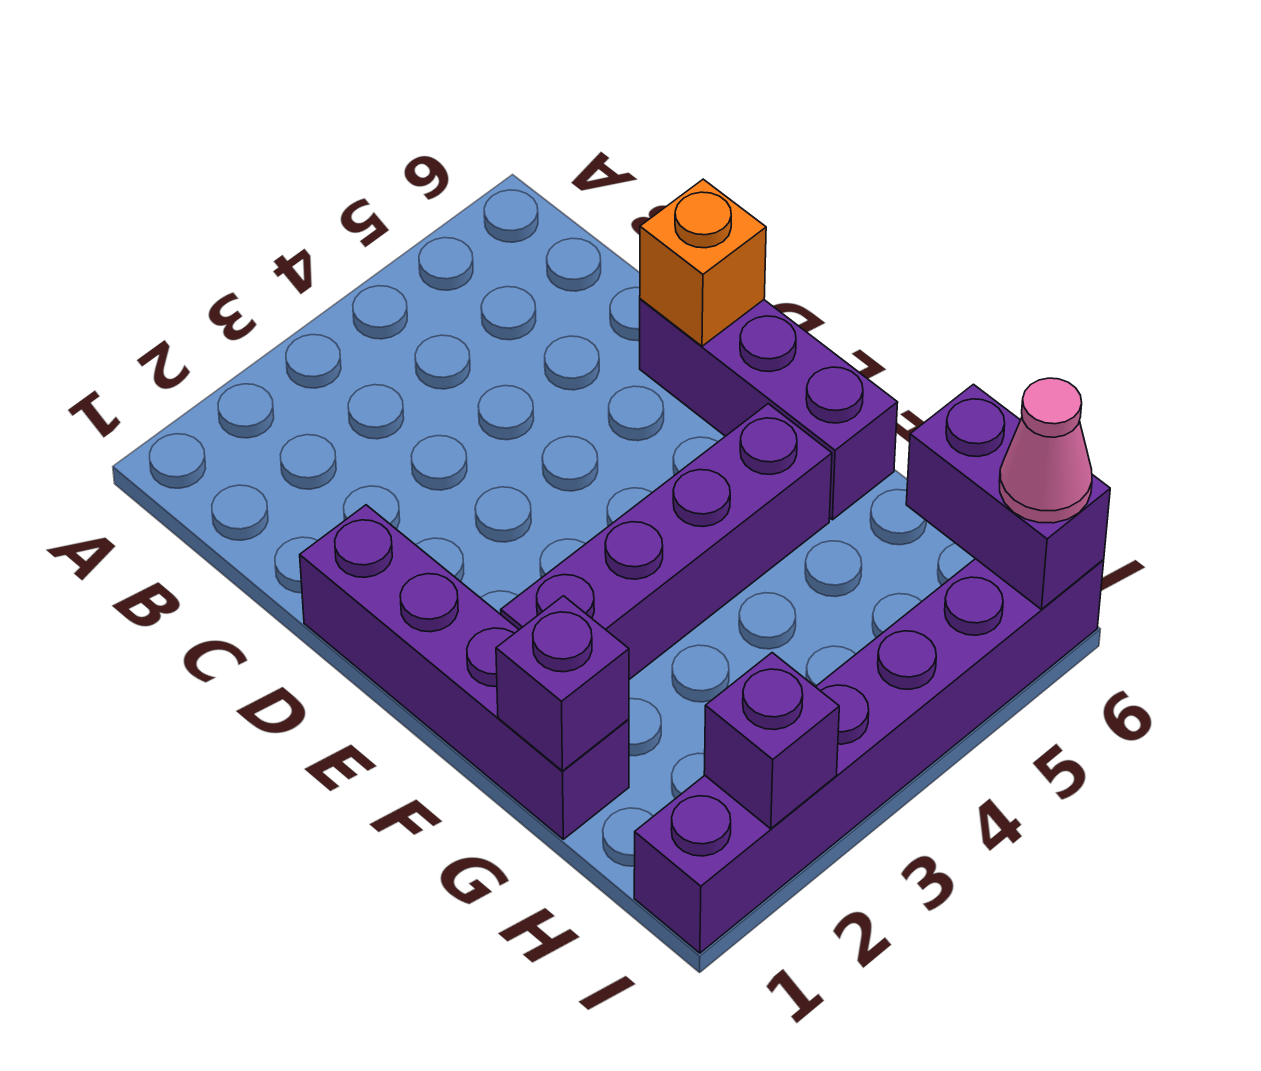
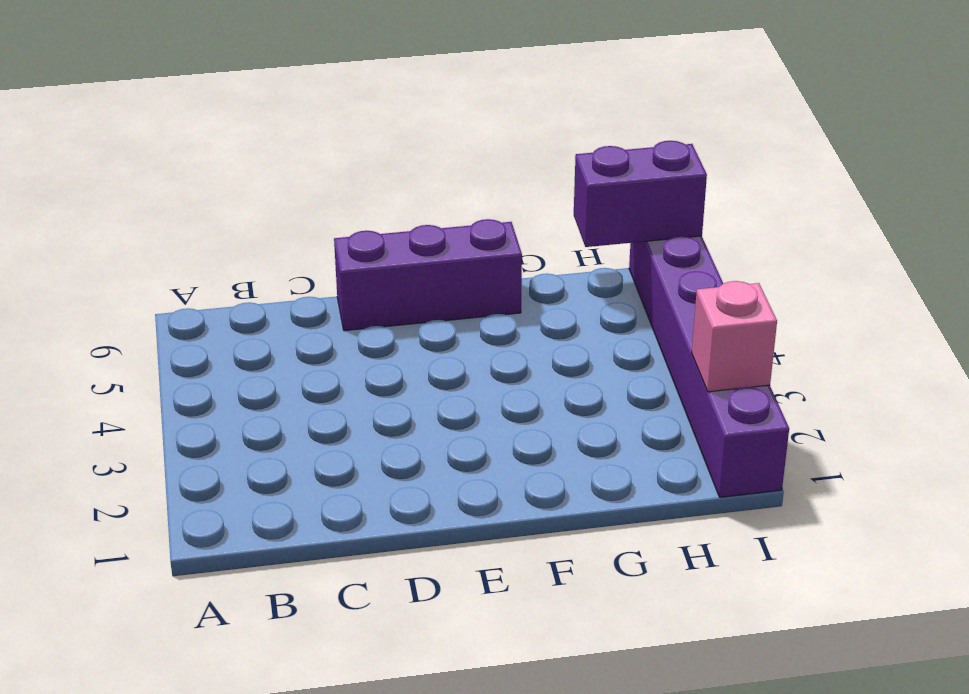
pink brick I2 level 2 -> purple brick I2 level 2
none -> purple brick D1:G1 level 1
none -> purple brick F2:F5 level 1

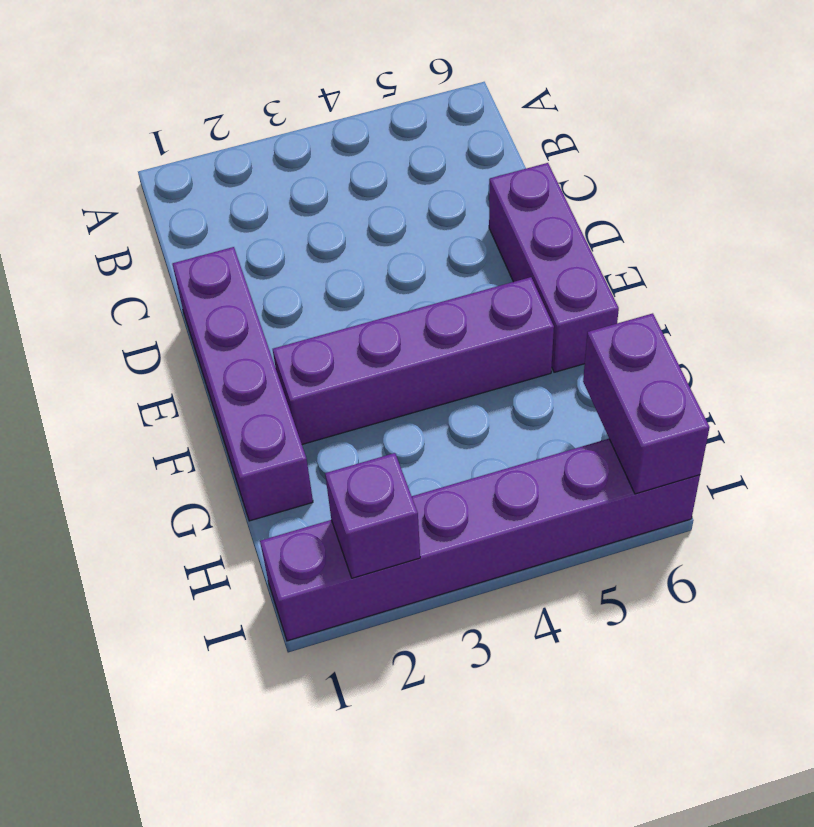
none -> orange brick D6 level 2
none -> purple brick G1 level 2

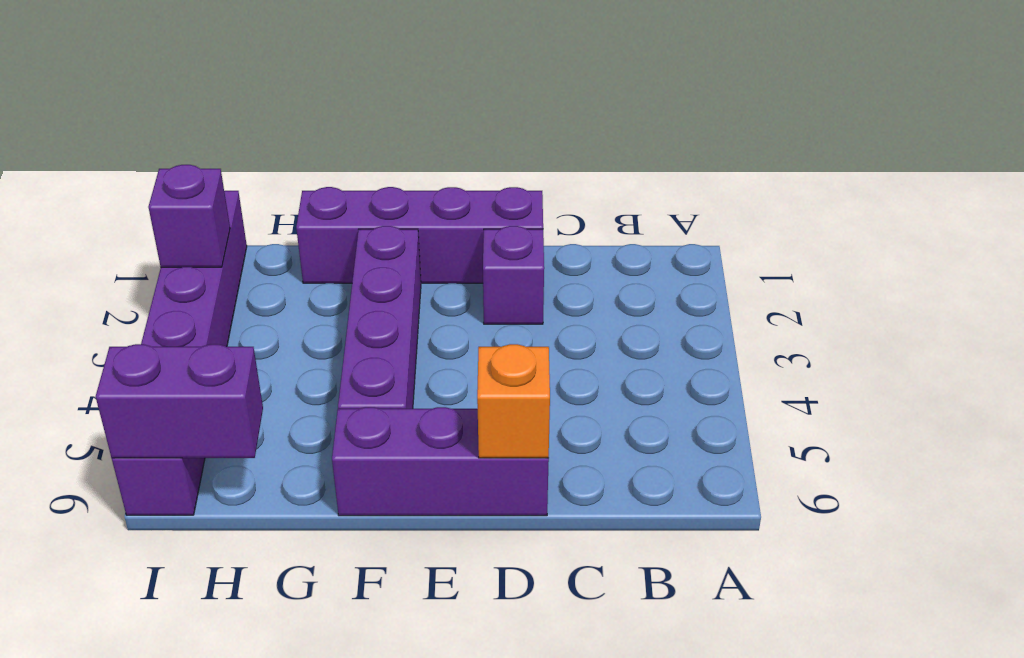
purple brick D2 level 1 -> purple brick G1 level 2
none -> pink cone I6 level 3

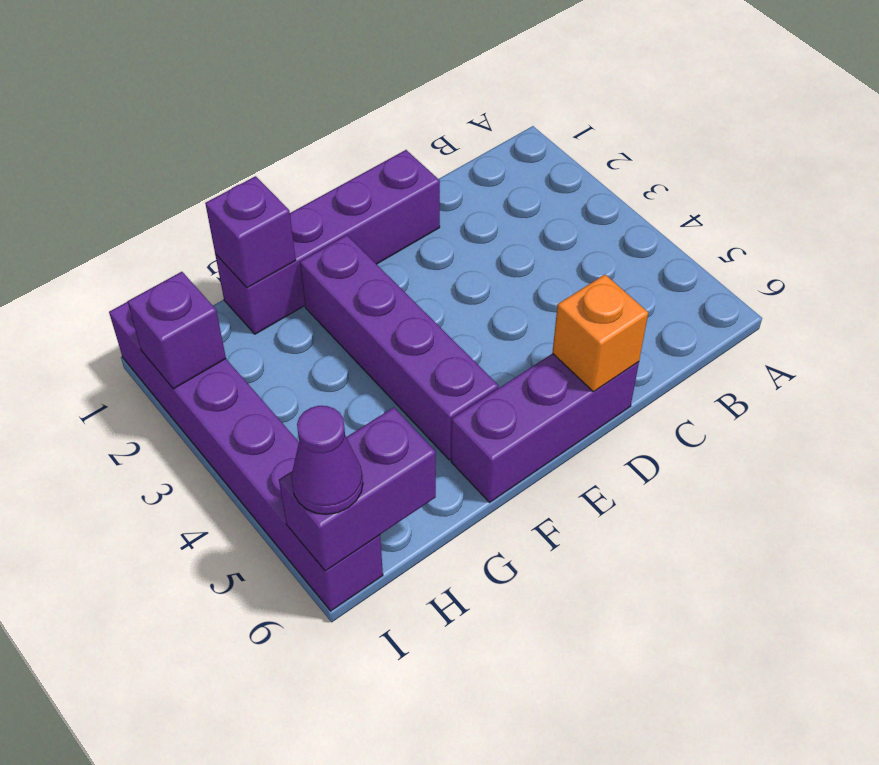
purple cone I6 level 3 -> pink cone I6 level 3

